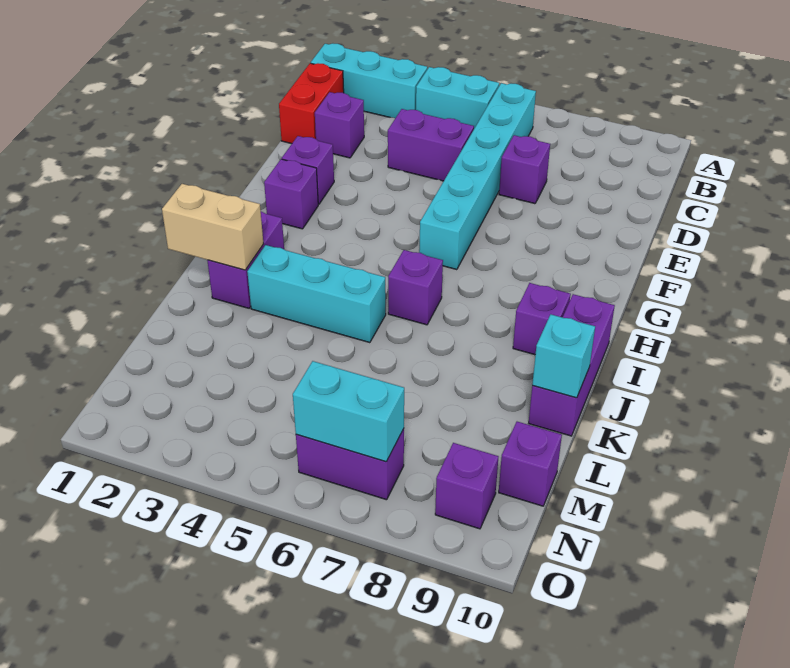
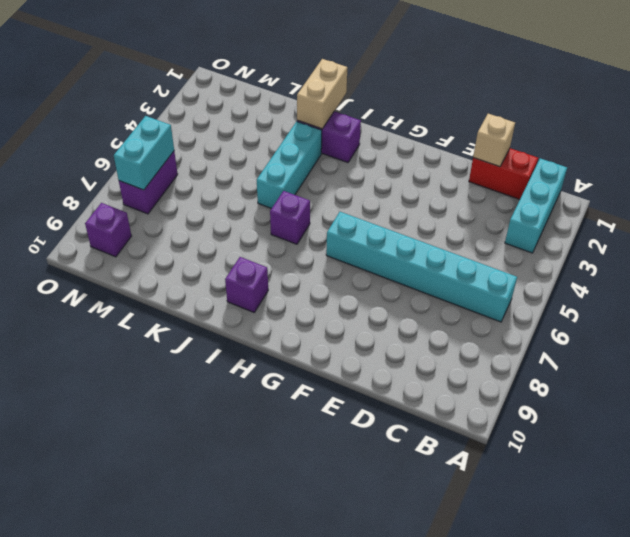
tan brick D1 level 2 -> none
none -> cyan brick B4:B5 level 1
none -> purple brick D2 level 1
none -> purple brick D4:D5 level 1

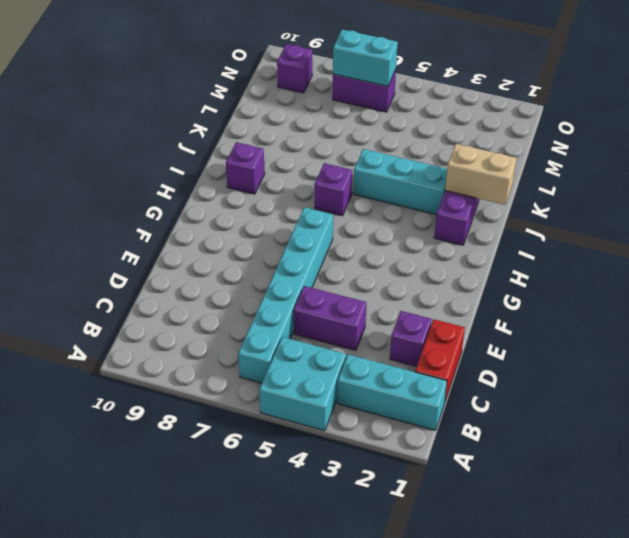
cyan brick A4:B5 level 1 -> cyan brick B4:B5 level 1
none -> purple brick D7 level 1
none -> purple brick F2 level 1
none -> purple brick G2 level 1

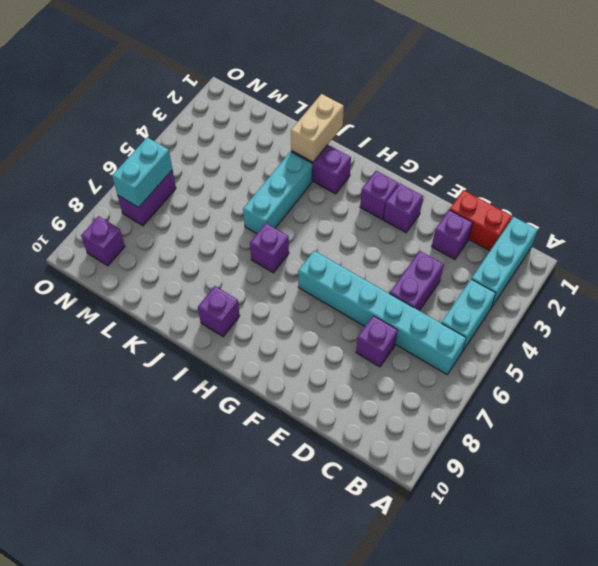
none -> purple brick I10:K10 level 1
none -> purple brick M10 level 1
none -> cyan brick K10 level 2

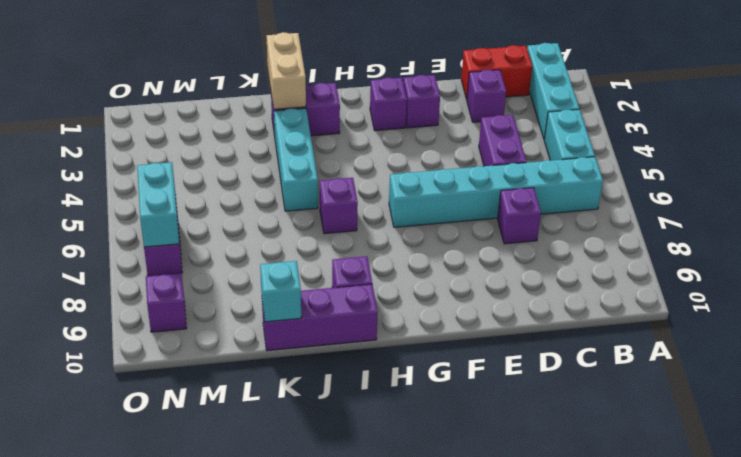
none -> purple brick M10 level 1

